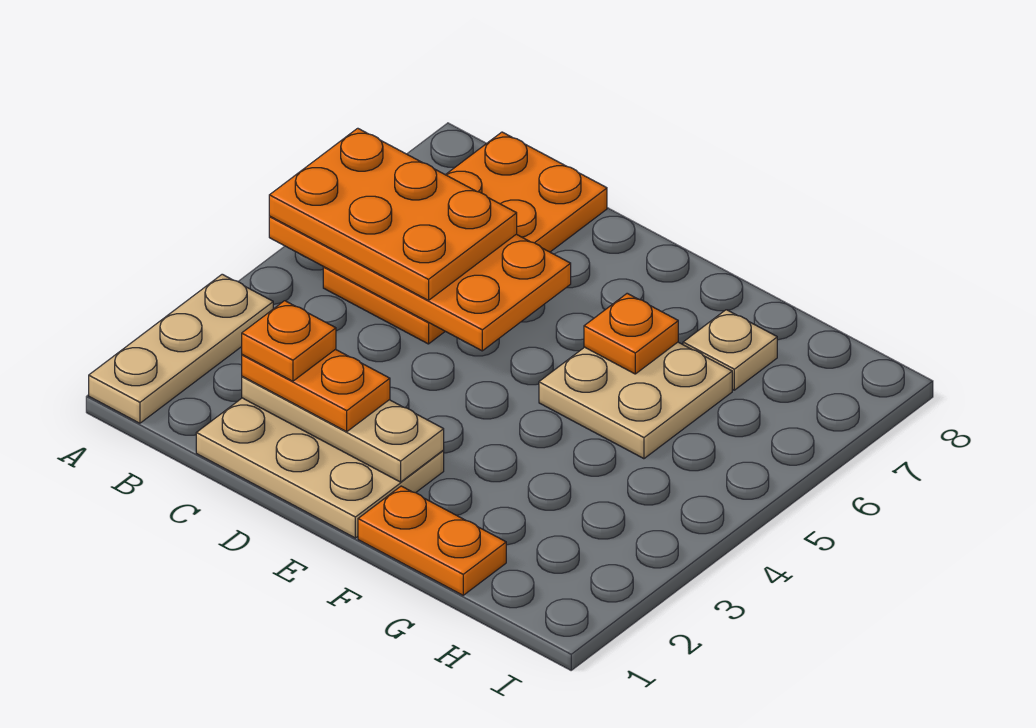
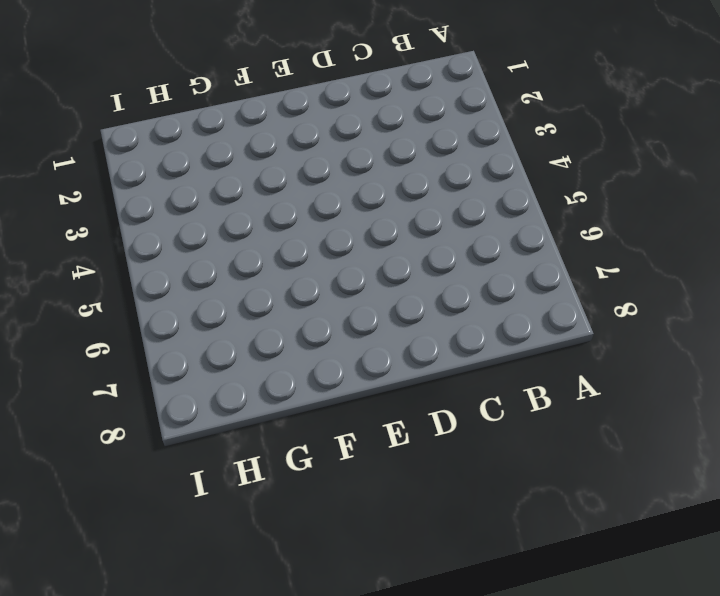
none -> tan plate A1:A3 level 1
none -> orange plate B5:C8 level 1
none -> tan plate C1:E2 level 1

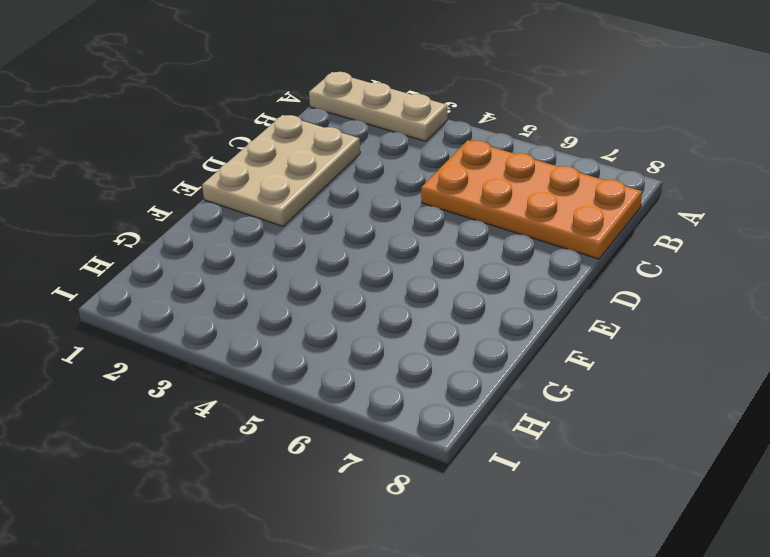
none -> orange plate F1:G1 level 1
none -> tan plate F5:G6 level 1
none -> tan plate G7 level 1

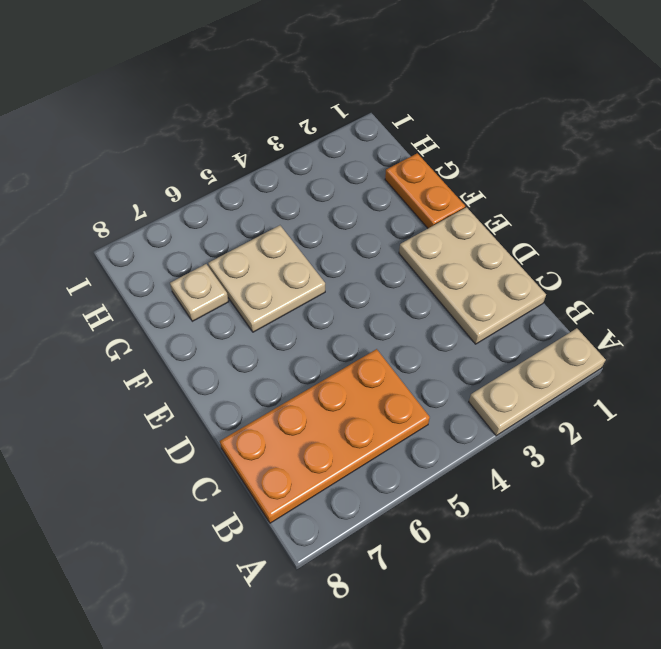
none -> orange plate A5:D6 level 2
none -> tan plate C2:E2 level 2
none -> orange plate F6 level 2

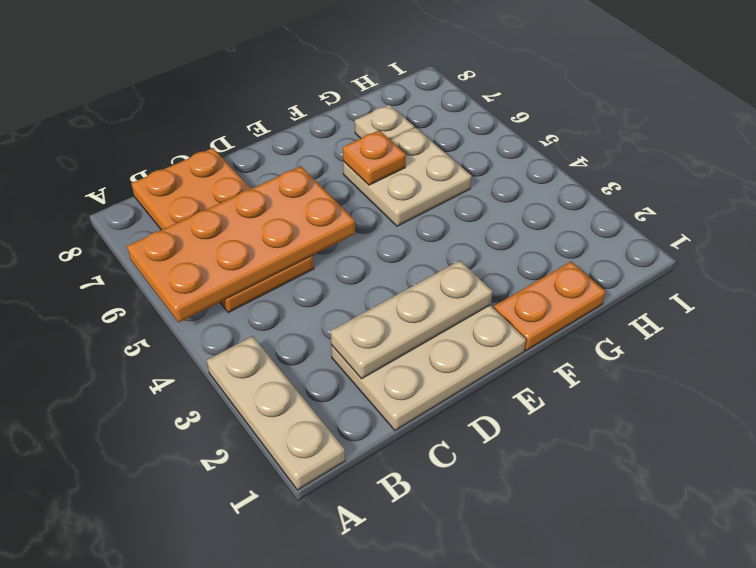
none -> orange plate A5:C6 level 3
none -> orange plate C2:D2 level 3
none -> orange plate C2 level 4

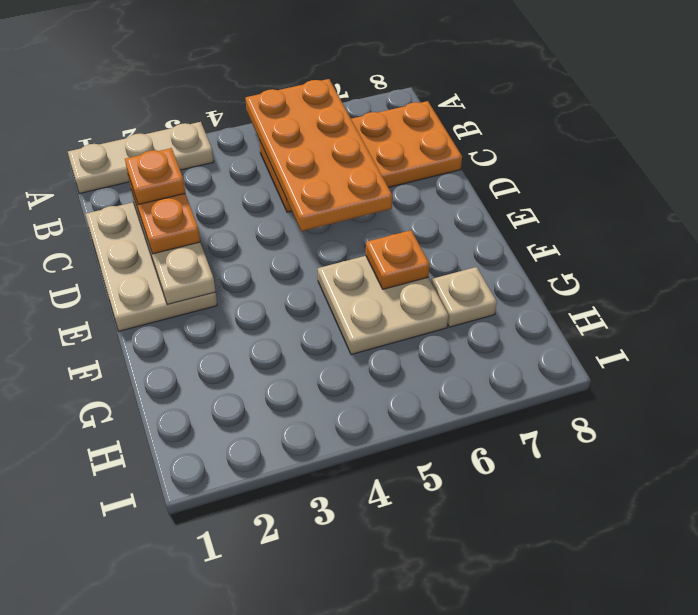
none -> orange plate F1:G1 level 1
none -> orange plate A5:C6 level 3

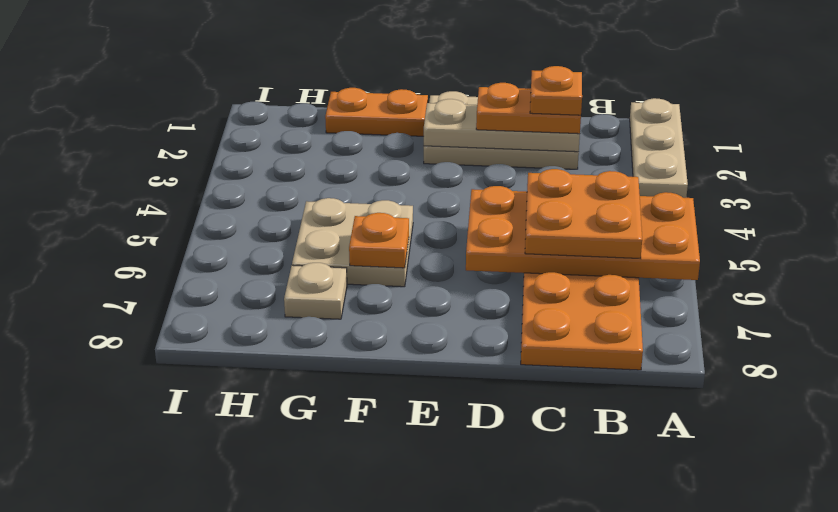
orange plate B5:C6 level 3 -> orange plate A5:C6 level 3

